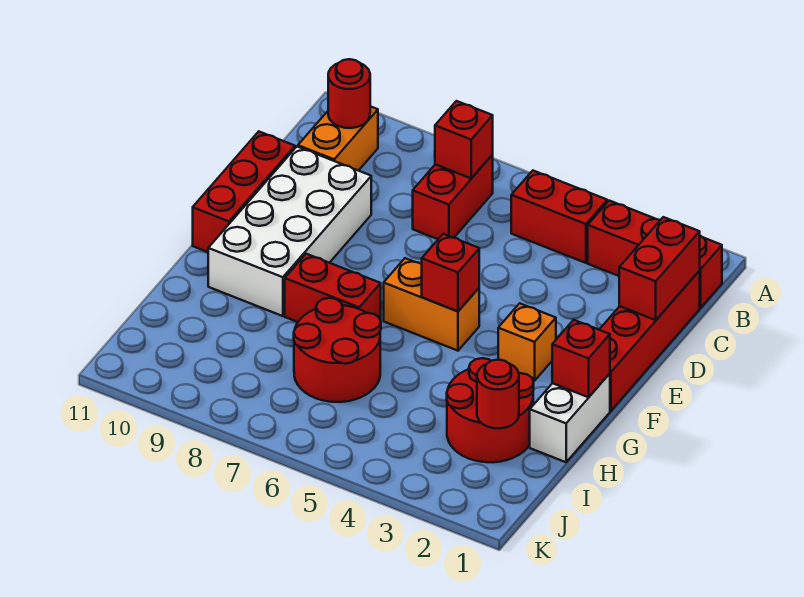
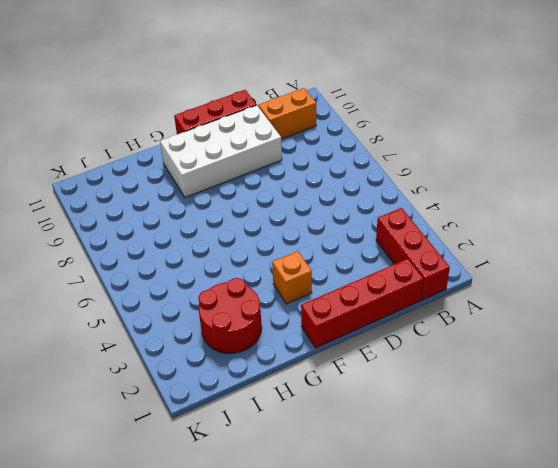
none -> red brick B4:B5 level 1
none -> red brick B7:C7 level 1
none -> orange brick F5:F6 level 1

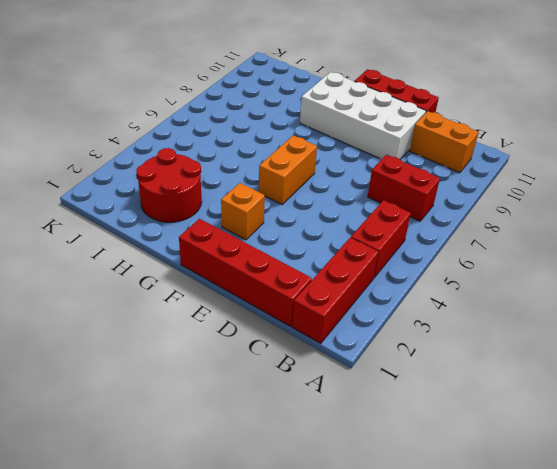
none -> white brick G1:H1 level 1
none -> red brick G7:G8 level 1
none -> red round brick H6:I7 level 1

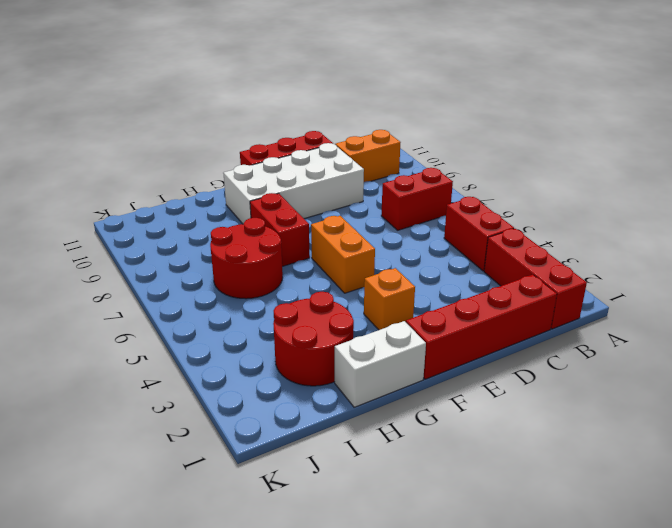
none -> red brick B7 level 2
none -> red round brick B10 level 2
none -> red brick C1:D1 level 2

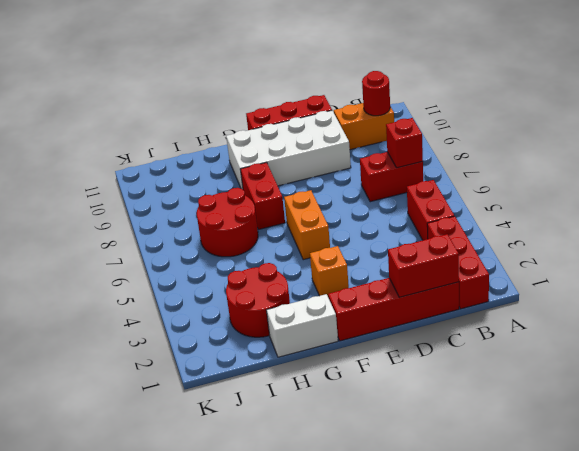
none -> red brick F5 level 2
none -> red brick G1 level 2
none -> red round brick I2 level 2

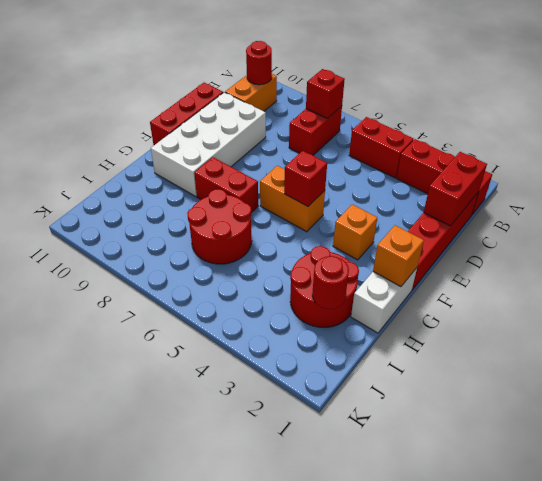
orange brick G1 level 2 -> red brick G1 level 2

